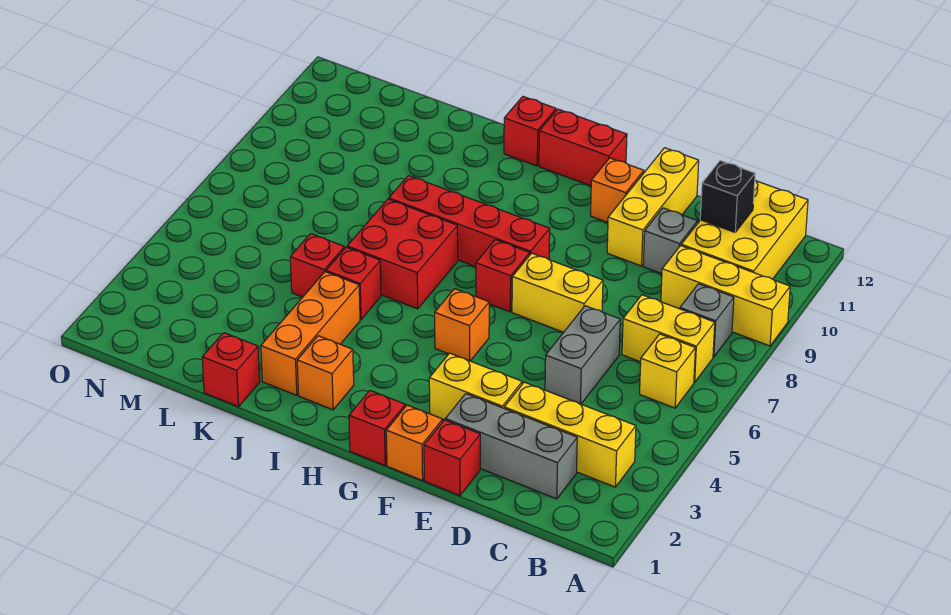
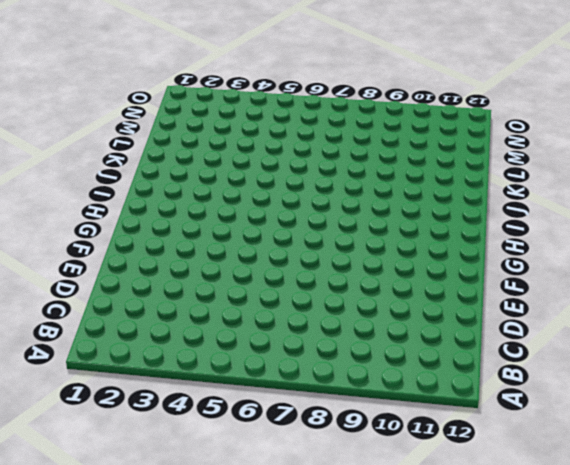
none -> yellow brick A9:C9 level 1
none -> yellow brick B3:D3 level 1
none -> yellow brick B6 level 1

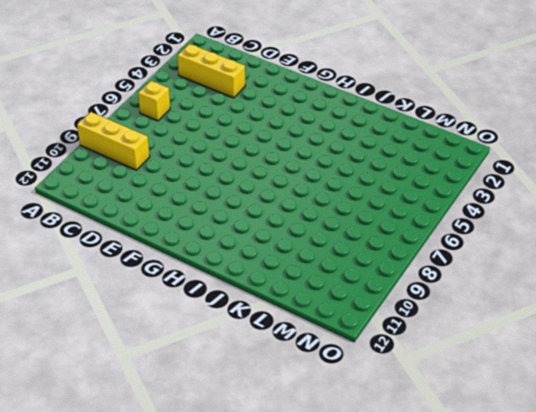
none -> yellow brick B7:C7 level 1
none -> grey brick B8 level 1
none -> yellow brick B10:C12 level 1

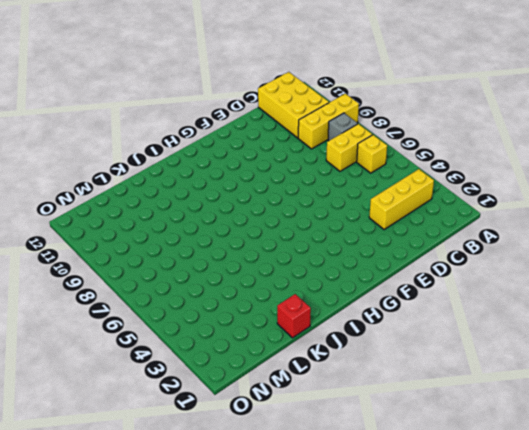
none -> grey brick C2:E2 level 1
none -> grey brick D5:D6 level 1
none -> grey brick D10 level 1

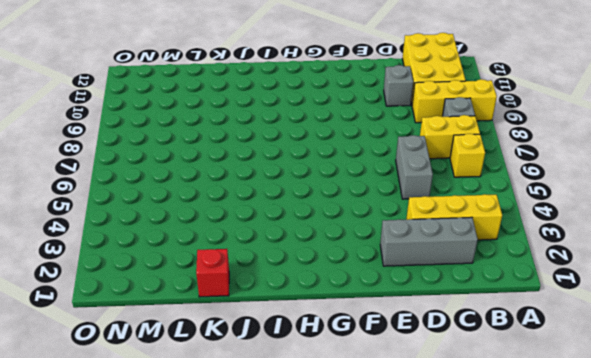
none -> red brick E1 level 1
none -> yellow brick E3:F3 level 1
none -> yellow brick E7:F7 level 1

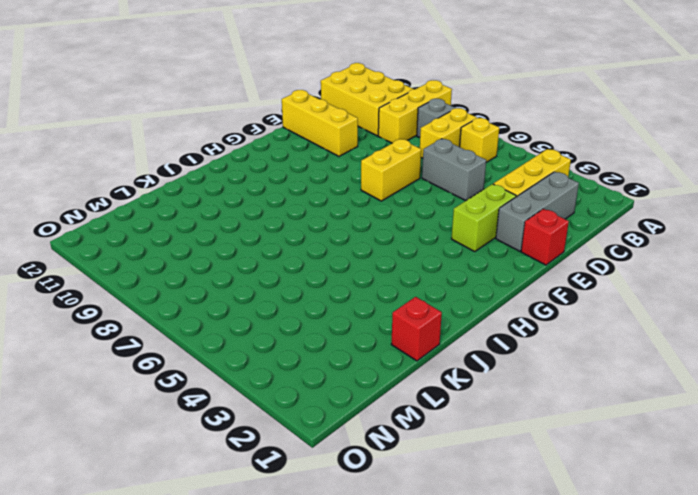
lime brick E3:F3 level 1 -> yellow brick E3:F3 level 1
none -> grey brick D10 level 1
none -> orange brick F1 level 1
none -> orange brick F11 level 1

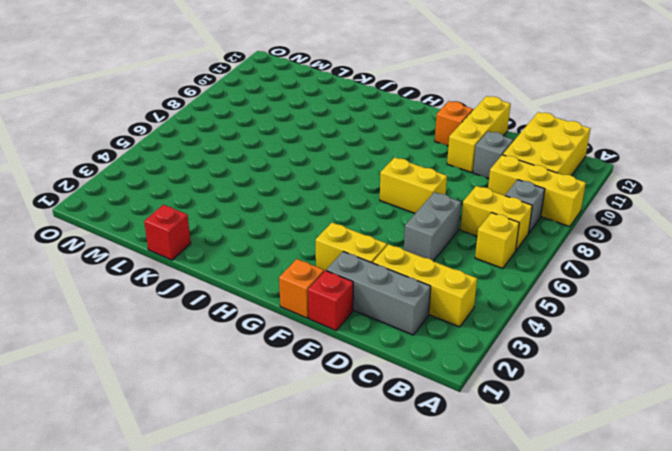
none -> red brick G1 level 1
none -> orange brick G5 level 1
none -> red brick G7 level 1

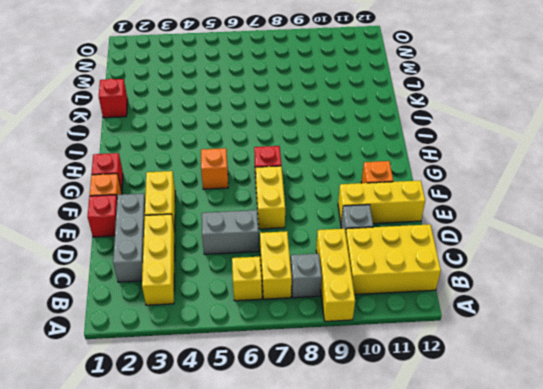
none -> red brick G8:J8 level 1
none -> red brick G12:H12 level 1
none -> orange brick I2 level 1

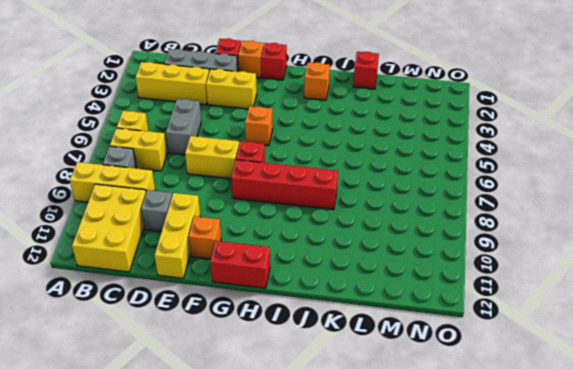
none -> red brick I6:J7 level 1
none -> red brick I12 level 1
none -> orange brick J2:J4 level 1

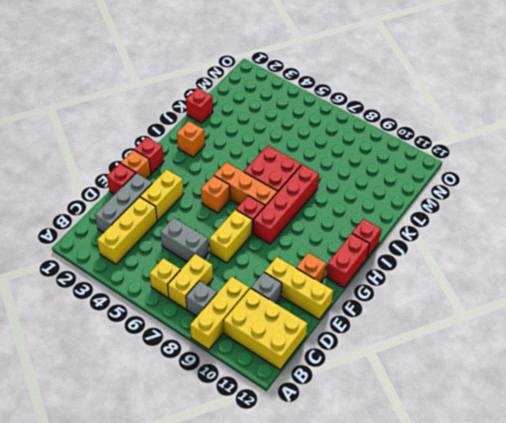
orange brick H5:H7 level 1 -> orange brick J2:J4 level 1
none -> red brick J5 level 1
none -> red brick K5 level 1
none -> black brick C11 level 2

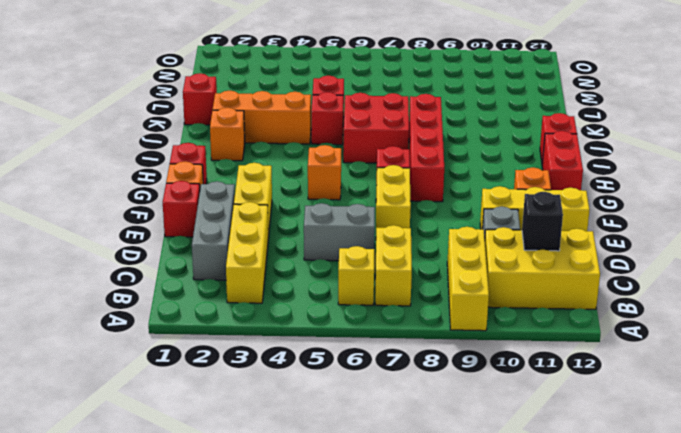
none -> grey brick B8 level 1

